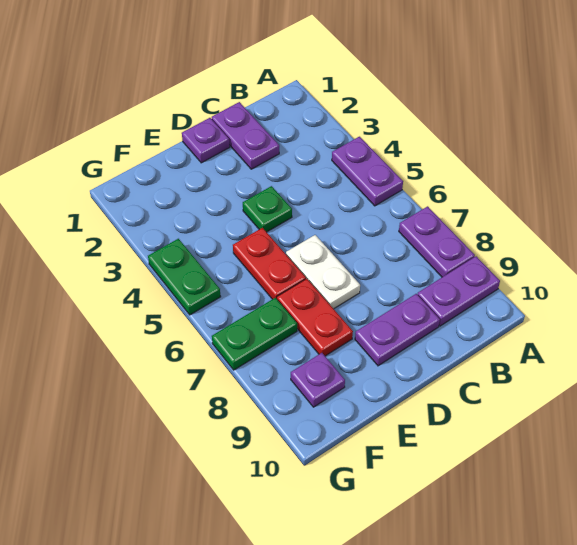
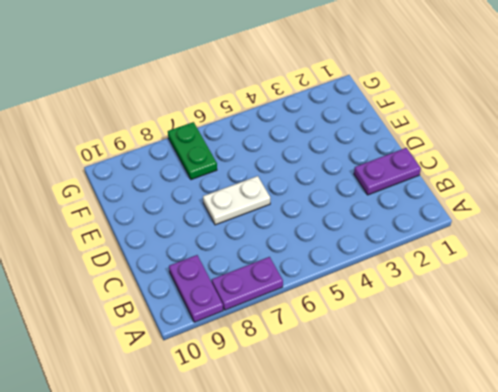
none -> purple plate A4:A5 level 1
none -> purple plate C9:D9 level 1
none -> purple plate D1 level 1

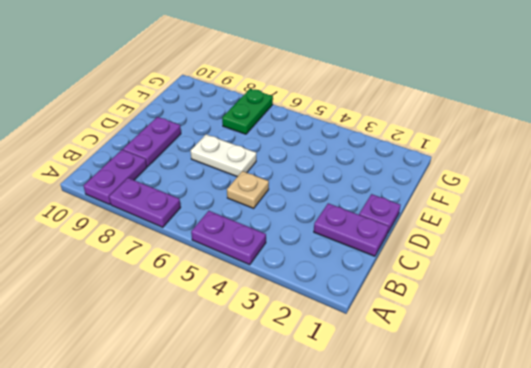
tan plate C5 level 1 -> none
none -> green plate D4 level 1
none -> red plate E5:E6 level 1
none -> red plate E7:E8 level 1

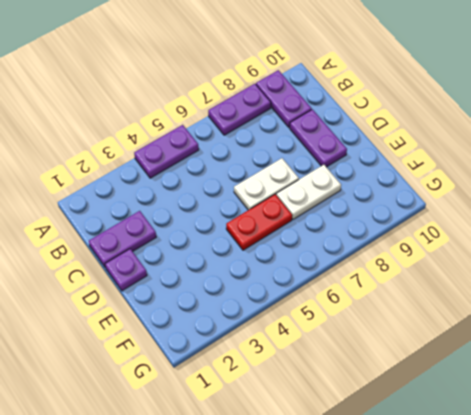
white plate E7:E8 level 1 -> red plate E7:E8 level 1
none -> green plate D4 level 1
none -> green plate F7:G7 level 1
none -> purple plate F9 level 1

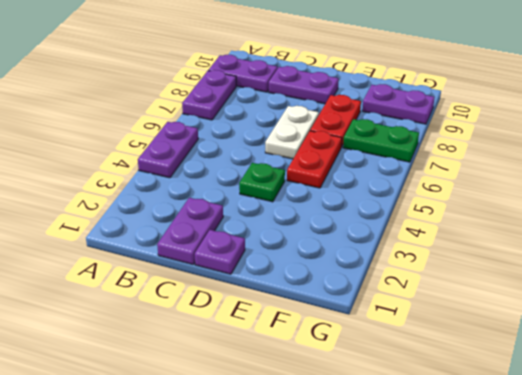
purple plate F9:G9 level 1 -> purple plate F9 level 1
none -> green plate G4:G5 level 1

